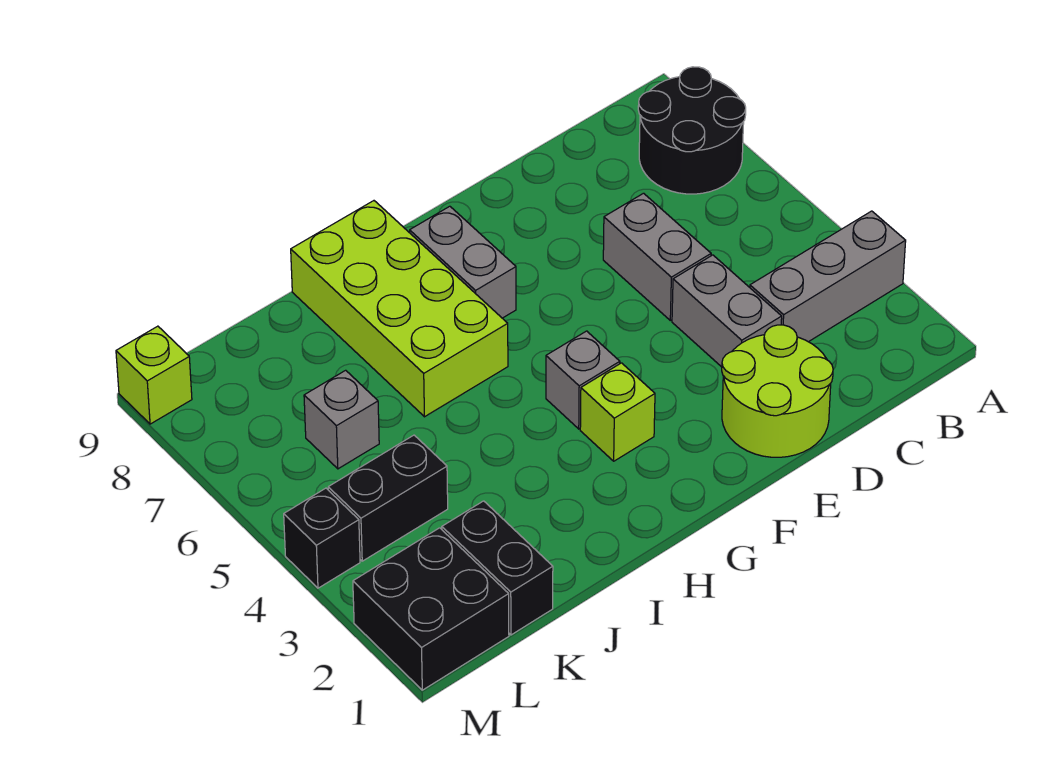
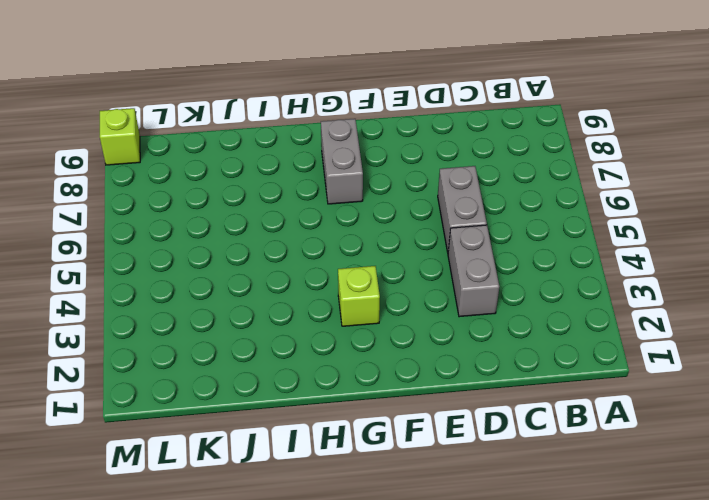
none -> grey brick A3:C3 level 1
none -> black round brick A7:B8 level 1
none -> lime round brick D1:E2 level 1

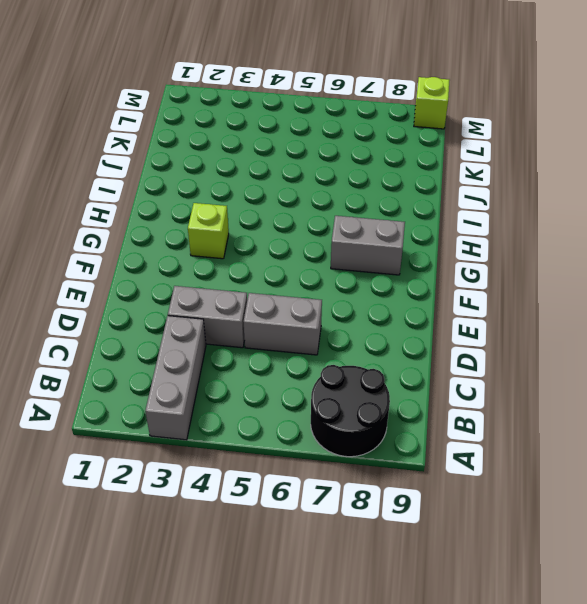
none -> lime round brick D1:E2 level 1
none -> grey brick G4 level 1
none -> lime brick H6:I9 level 1

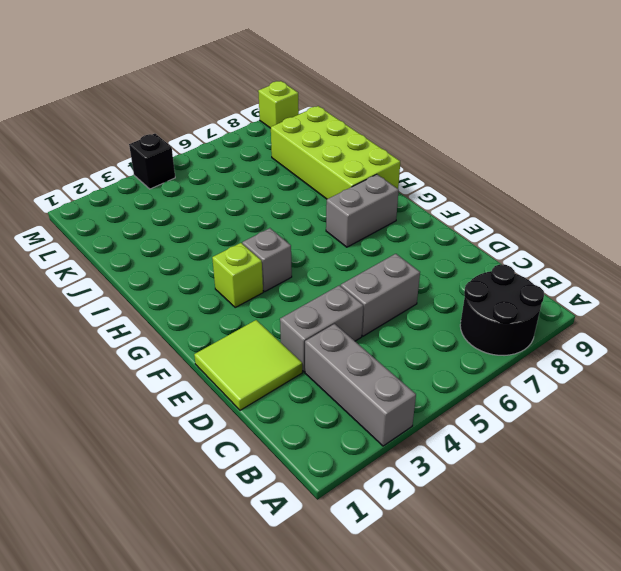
lime tile D1:E2 level 1 -> lime round brick D1:E2 level 1
lime brick H8:K9 level 1 -> lime brick H6:I9 level 1
none -> black brick K1:K2 level 1
none -> black brick K4:L4 level 1
none -> grey brick K6 level 1

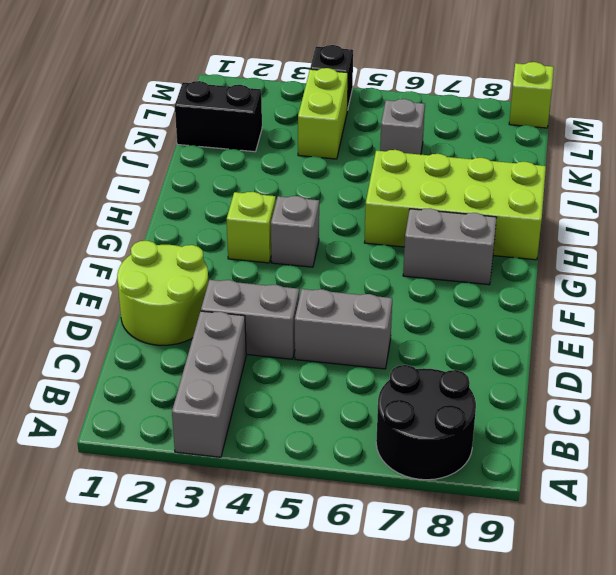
lime brick K4:L4 level 1 -> black brick K4:L4 level 1
none -> black brick L1:M2 level 1

